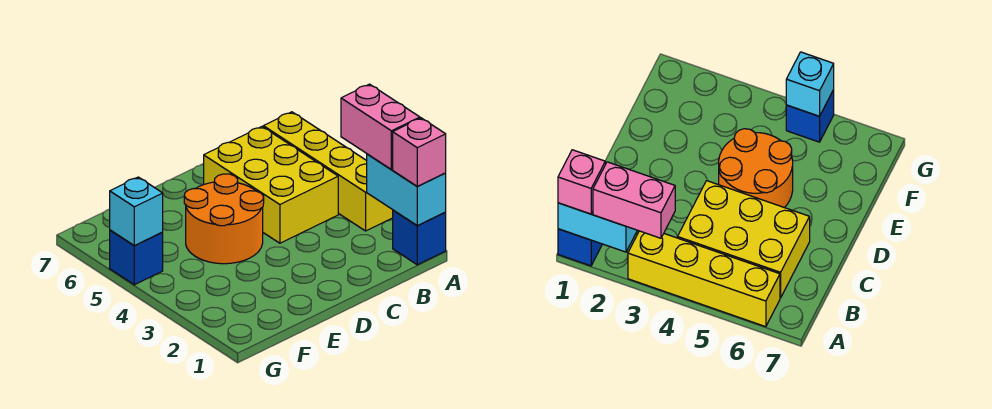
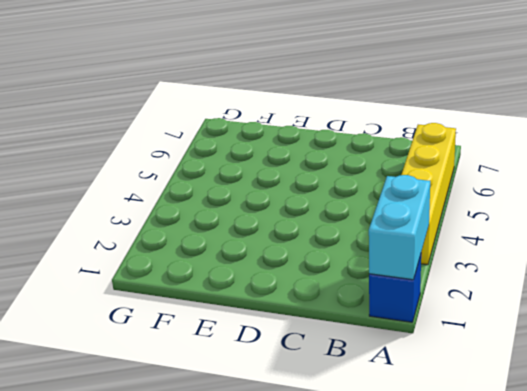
none -> yellow brick B4:C6 level 1
none -> orange round brick D4:E5 level 1

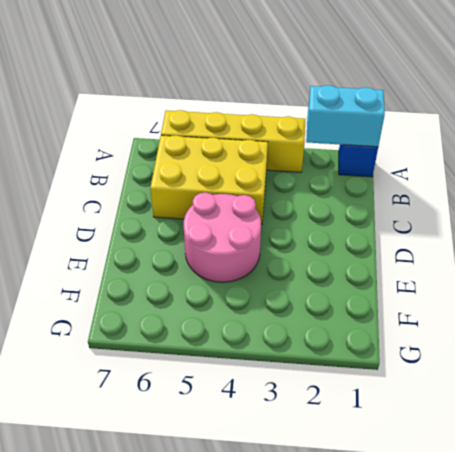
pink round brick D4:E5 level 1 -> orange round brick D4:E5 level 1
none -> blue brick G5 level 1
none -> cyan brick G5 level 2

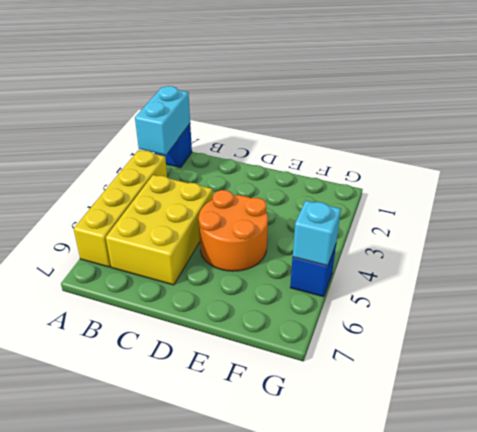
none -> pink brick A1 level 3
none -> pink brick A2:A3 level 3

